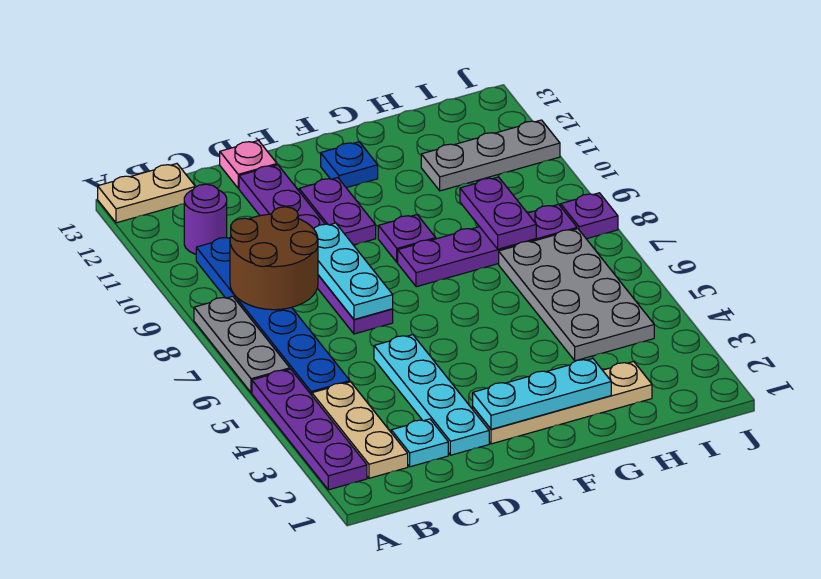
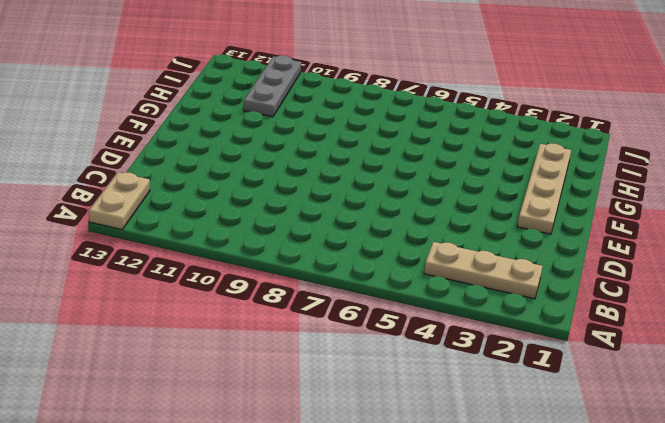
none -> purple plate A2:A5 level 1
none -> grey plate A6:A8 level 1
none -> blue plate B5:B10 level 1

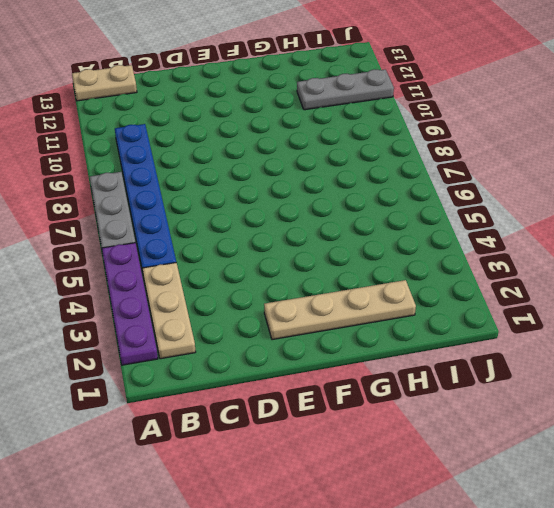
none -> purple round brick B11 level 1
none -> cyan plate C2 level 1
none -> cyan plate D2:D5 level 1

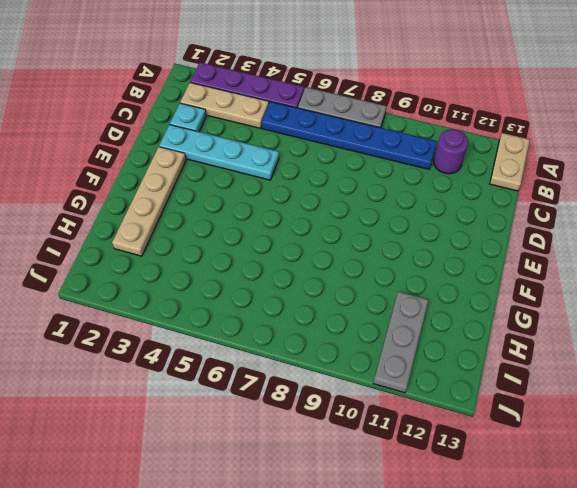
none -> purple plate D7:D12 level 1
none -> pink plate D13 level 1
none -> purple plate E10:E11 level 1

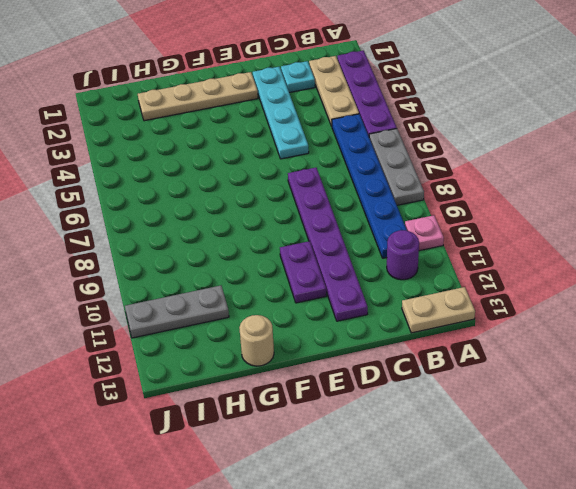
pink plate A10 level 1 -> pink plate D13 level 1
tan round brick G13 level 1 -> none
none -> purple plate F8:I8 level 1
none -> purple plate F9 level 1
none -> blue plate F12 level 1

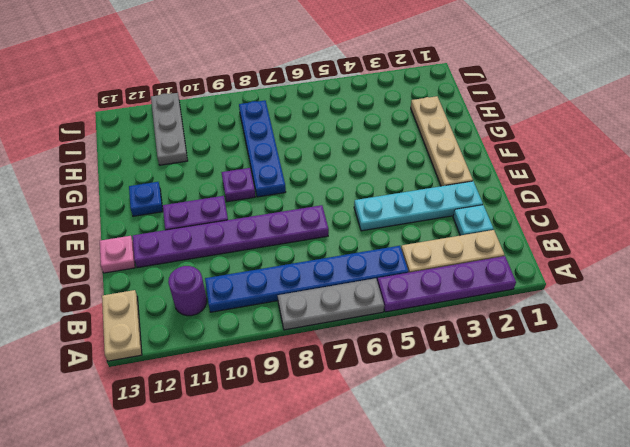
blue plate F8:I8 level 1 -> purple plate F8:I8 level 1
none -> grey plate H4:I7 level 1
none -> purple plate J8 level 1
none -> brown round brick B8:C9 level 2

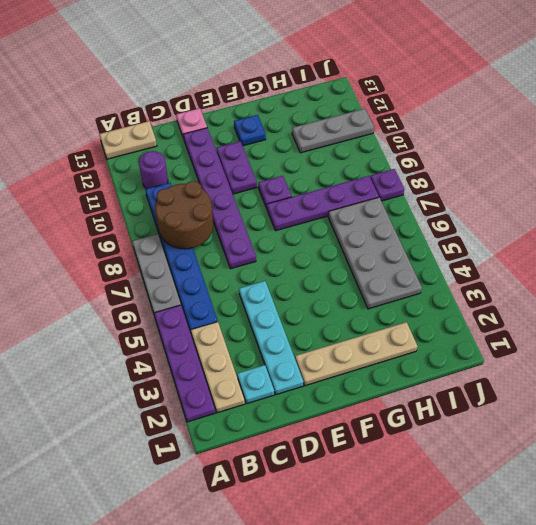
none -> cyan plate D7:D9 level 2
none -> cyan plate E2:G2 level 2
none -> purple plate H8:H9 level 2

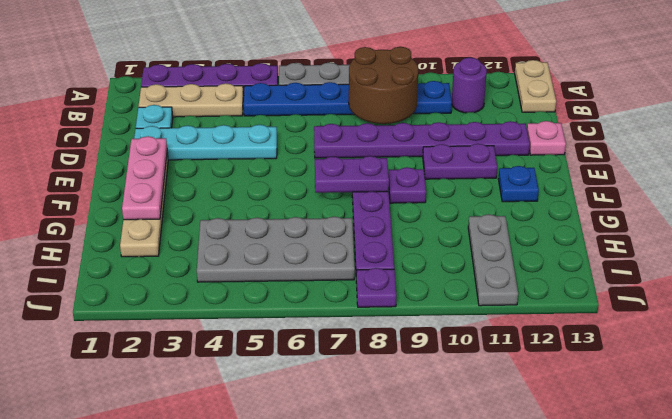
pink plate E2:G2 level 2 -> cyan plate E2:G2 level 2
purple plate F7:F8 level 2 -> purple plate H8:H9 level 2
none -> cyan plate D7:D9 level 2

